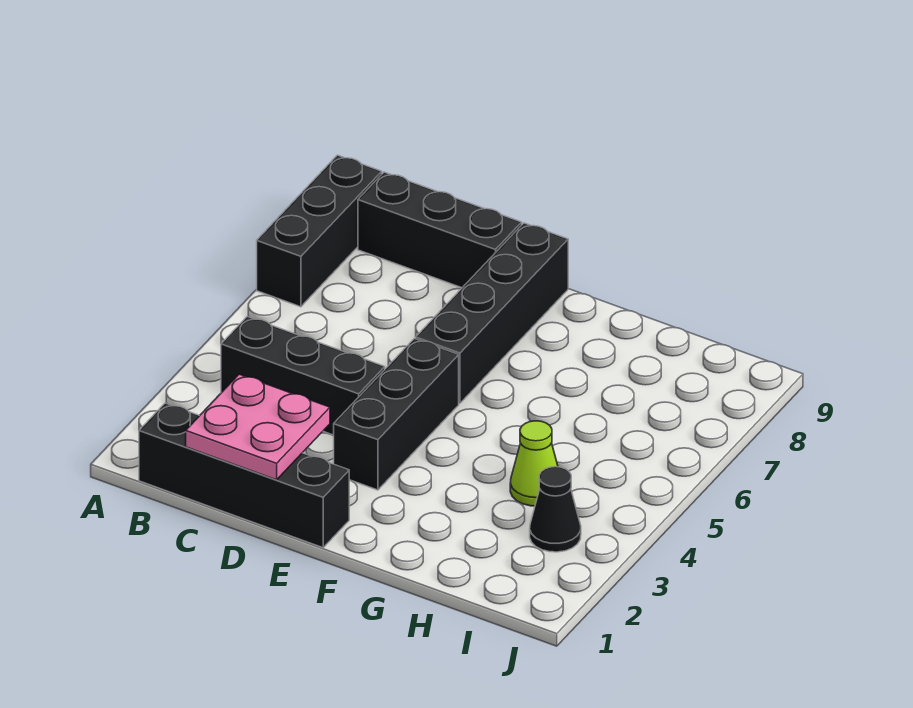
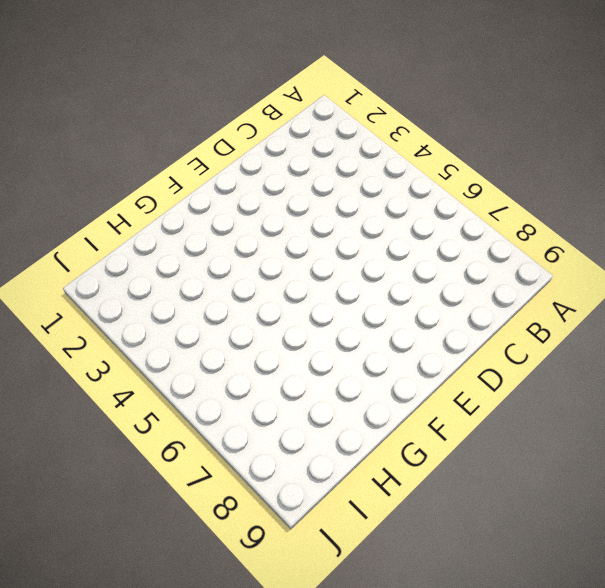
none -> black brick A7:A9 level 1
none -> black brick B1:E1 level 1

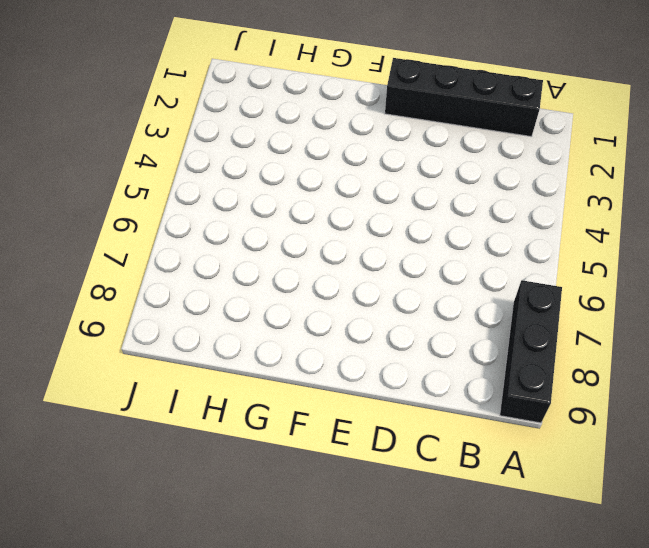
none -> black brick B4:D4 level 1
none -> black brick B9:D9 level 1

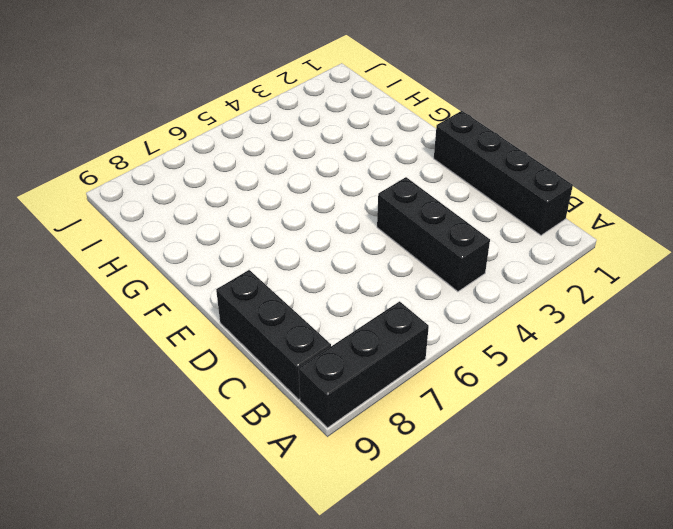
none -> black brick E3:E5 level 1
none -> black brick E6:E9 level 1

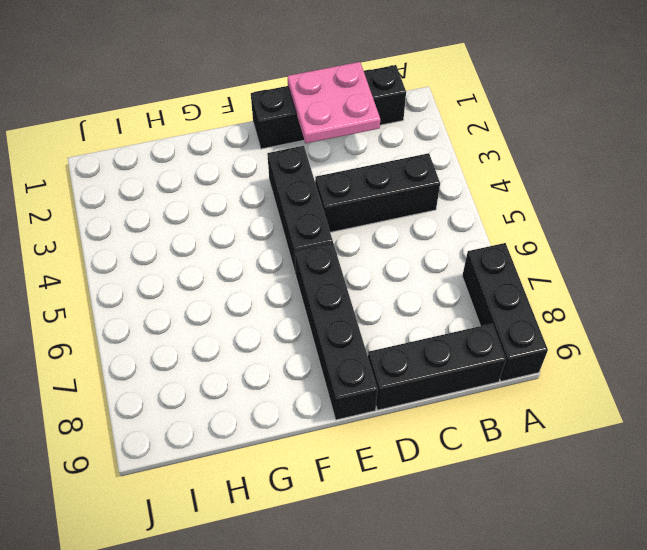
none -> lime cone H4 level 1
none -> black cone I3 level 1

